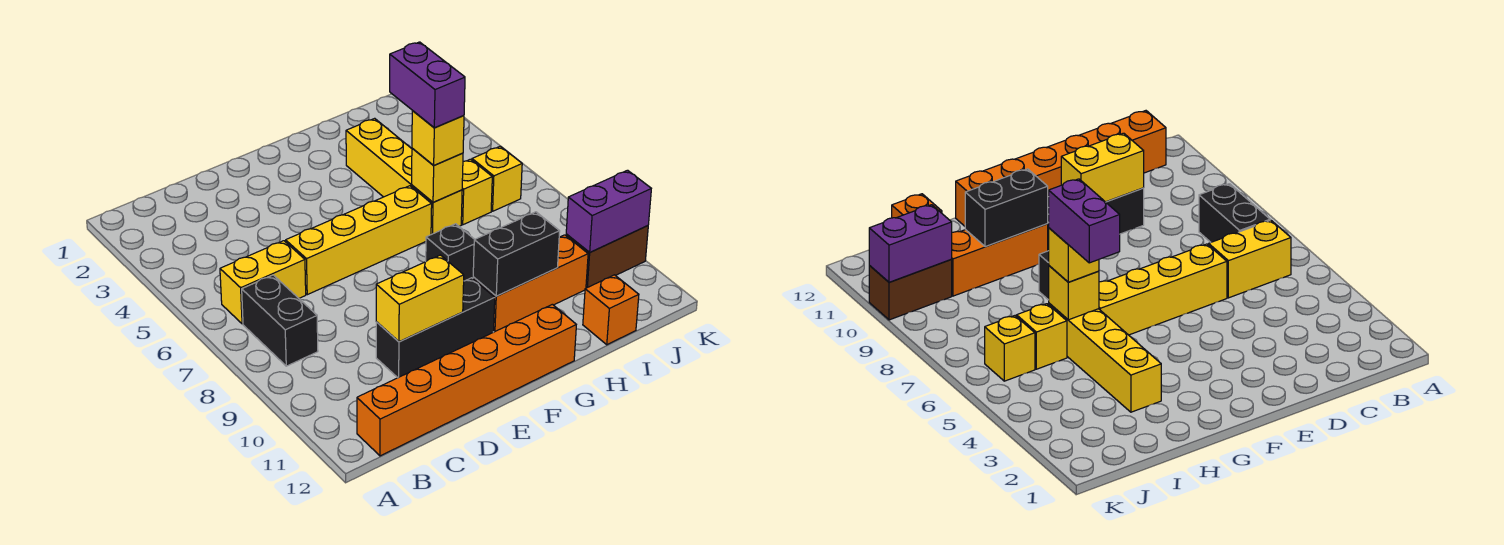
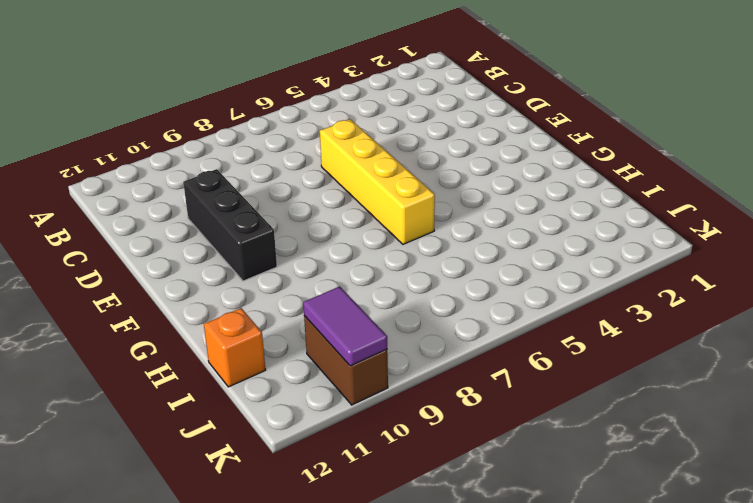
purple tile J10:K10 level 2 -> purple brick J10:K10 level 2
none -> yellow brick B6:C6 level 1
none -> black brick B7:B8 level 1
none -> orange brick B12:G12 level 1

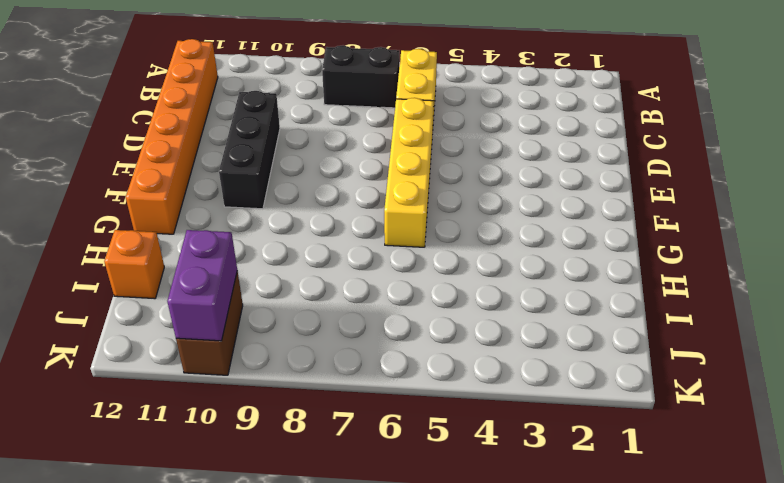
none -> black brick G8 level 1
none -> orange brick G10:I10 level 1
none -> yellow brick H3:H6 level 1

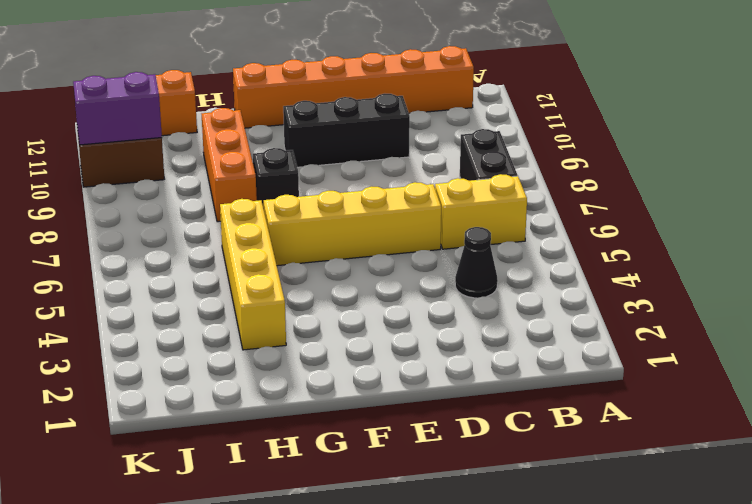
black cone C4 level 1 -> none
orange brick H8:H10 level 1 -> orange brick G10:I10 level 1
none -> yellow brick I6 level 1
none -> yellow brick J6 level 1
none -> yellow brick D10:E10 level 2

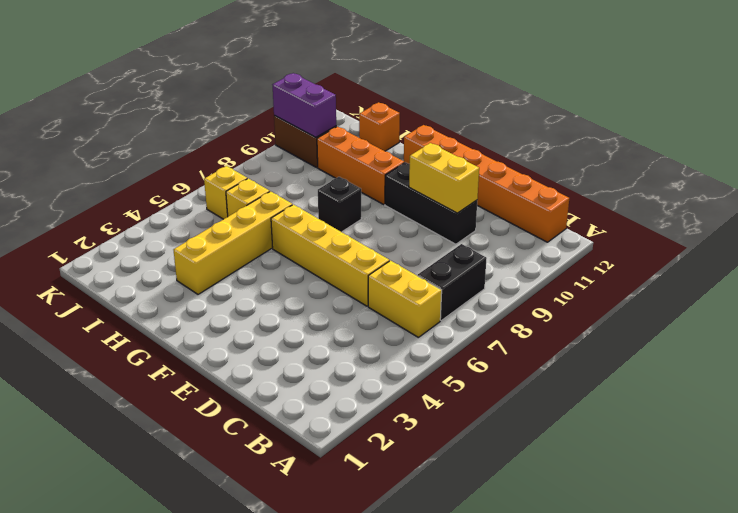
none -> black brick G10:H10 level 2
none -> yellow brick H6 level 2
none -> yellow brick H6 level 3

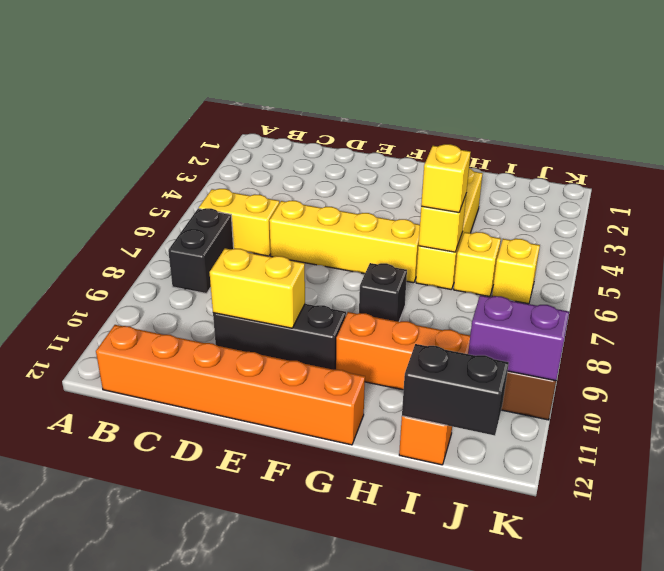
black brick I12:J12 level 2 -> black brick G10:H10 level 2
none -> purple brick H5:H6 level 4

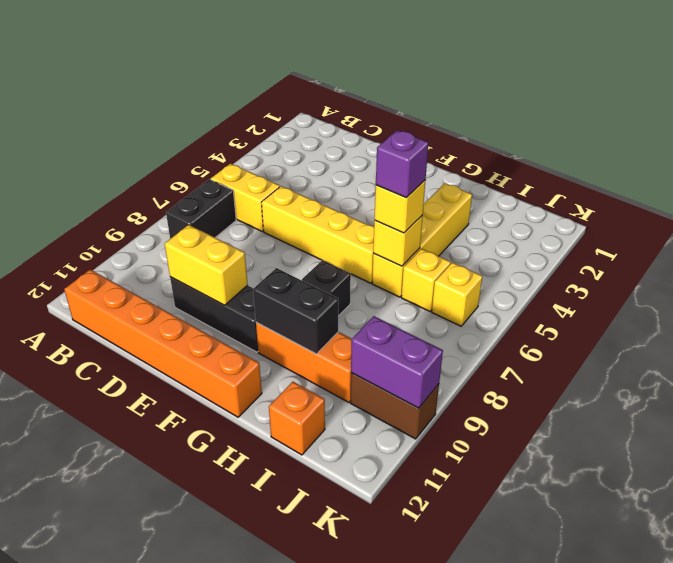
purple brick H6 level 4 -> purple brick H5:H6 level 4

